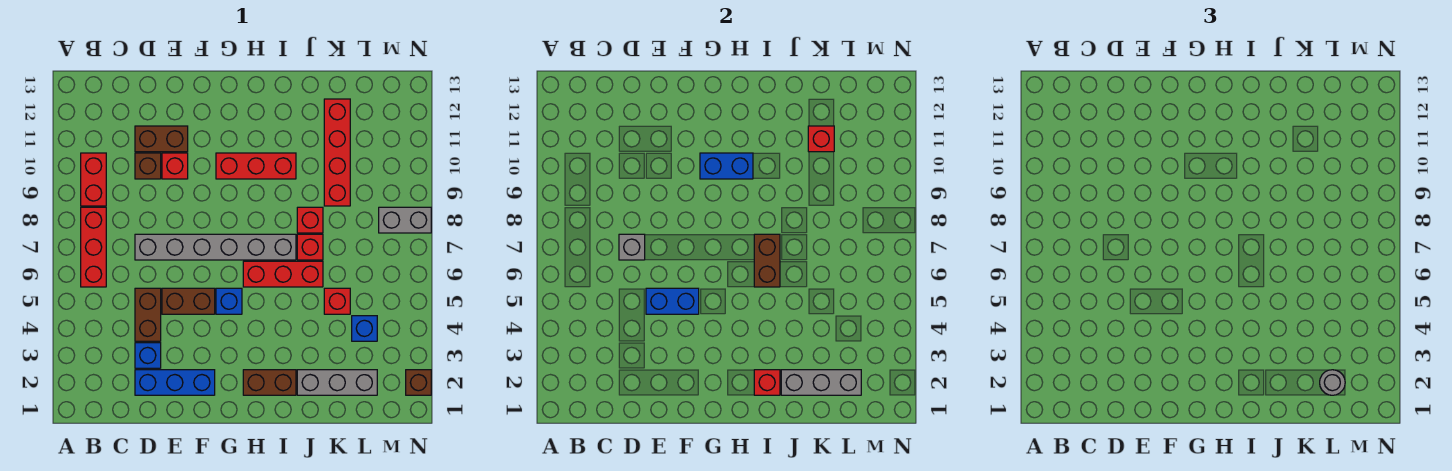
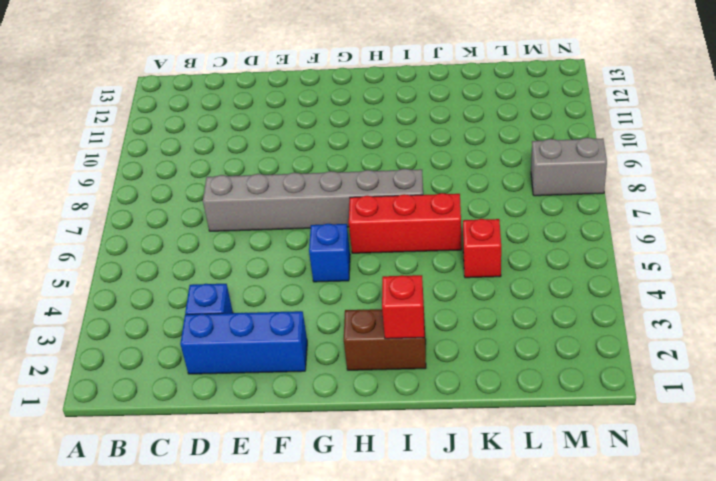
none -> red brick B6:B8 level 1
none -> red brick B9:B10 level 1
none -> brown brick D4:D5 level 1
none -> brown brick D10 level 1

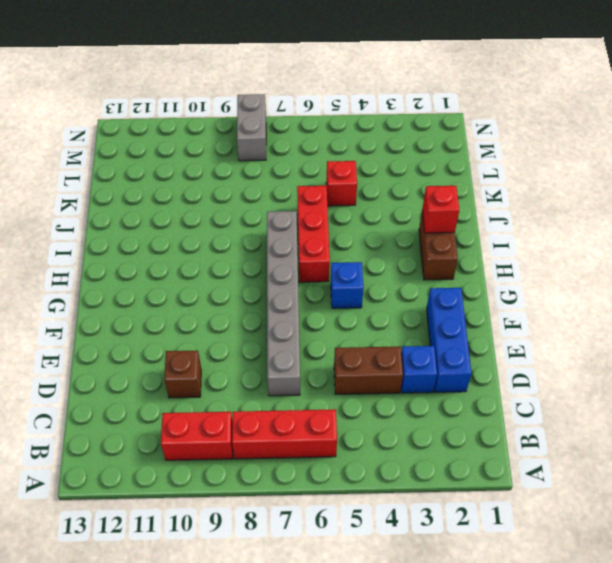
none -> brown brick D11:E11 level 1
none -> brown brick E5:F5 level 1
none -> red brick E10 level 1
none -> red brick G10:I10 level 1

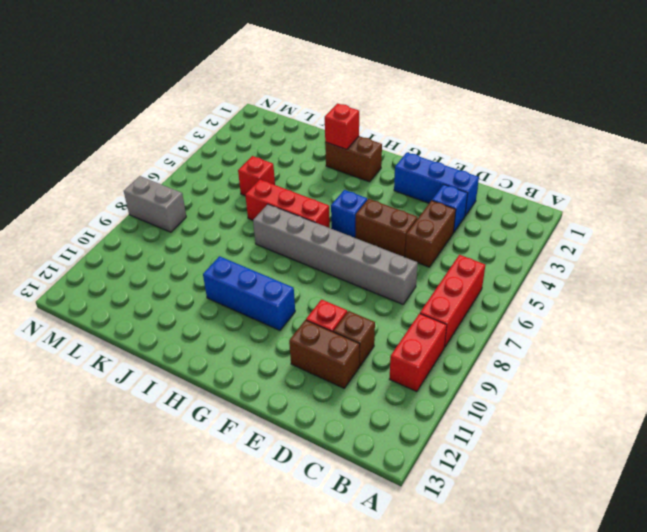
blue brick G10:I10 level 1 -> red brick G10:I10 level 1
none -> grey brick J2:L2 level 1
none -> red brick J7 level 1
none -> red brick J8 level 1
none -> red brick K9:K12 level 1

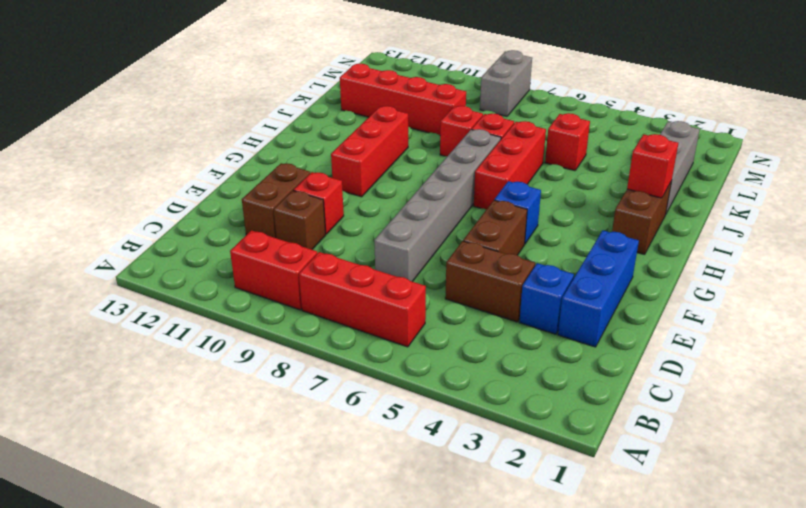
none -> blue brick L4 level 1
none -> brown brick N2 level 1
none -> grey brick D7 level 2
none -> blue brick E5:F5 level 2

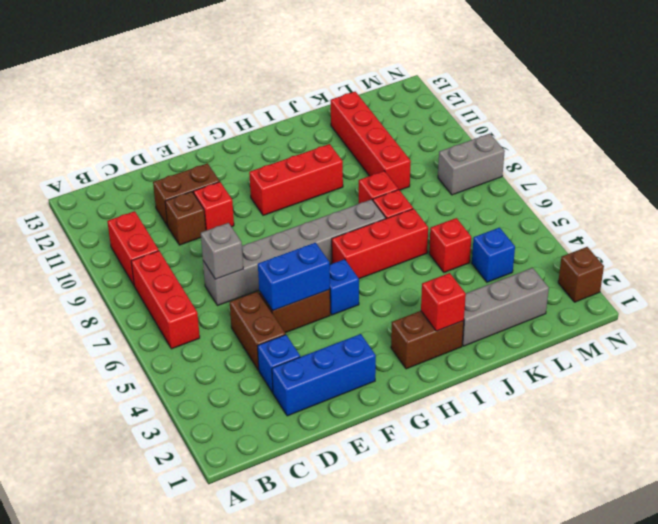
none -> blue brick G10:H10 level 2
none -> brown brick I6:I7 level 2
none -> grey brick J2:L2 level 2
none -> red brick K11 level 2

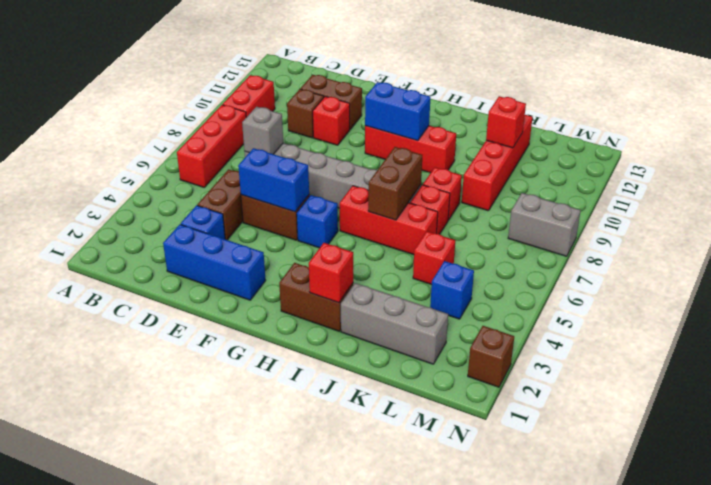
none -> grey brick J2:L2 level 2
none -> grey round brick L2 level 3

